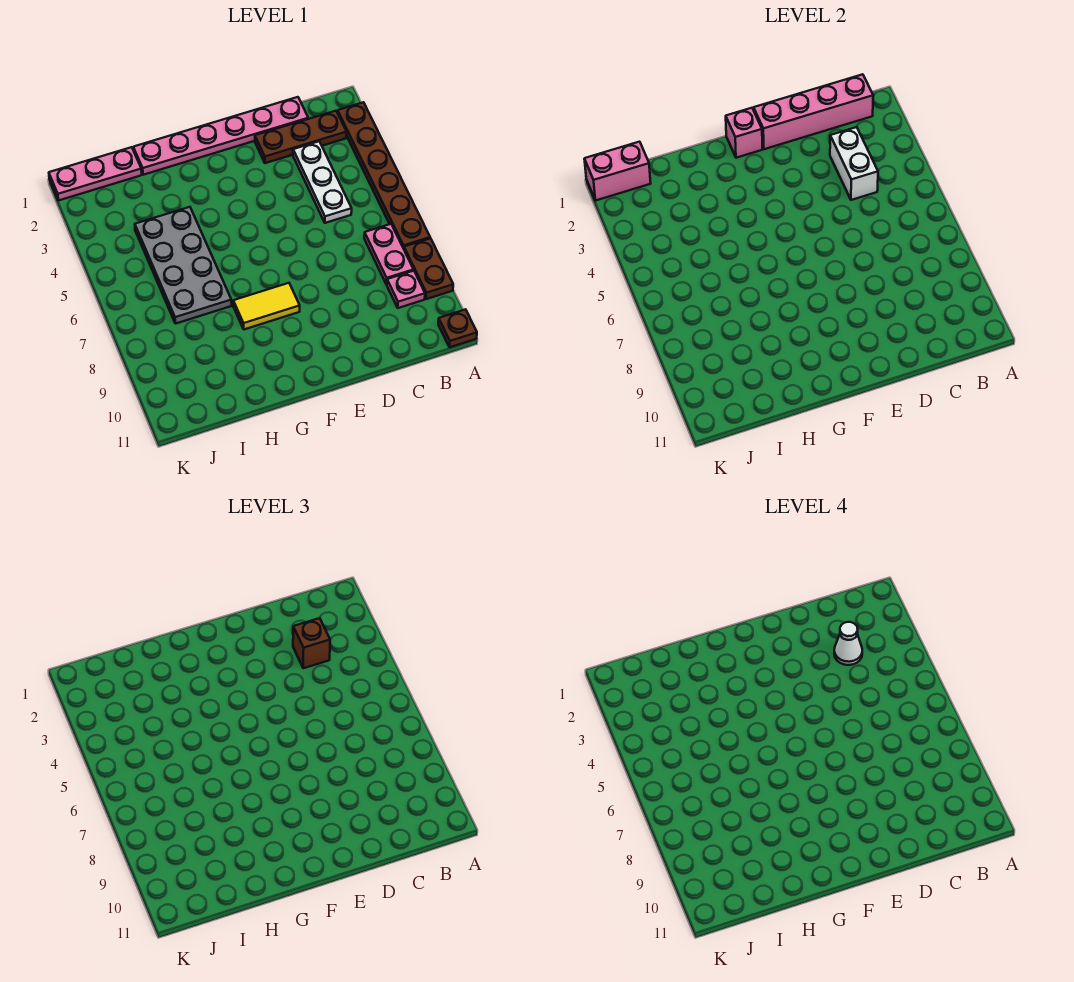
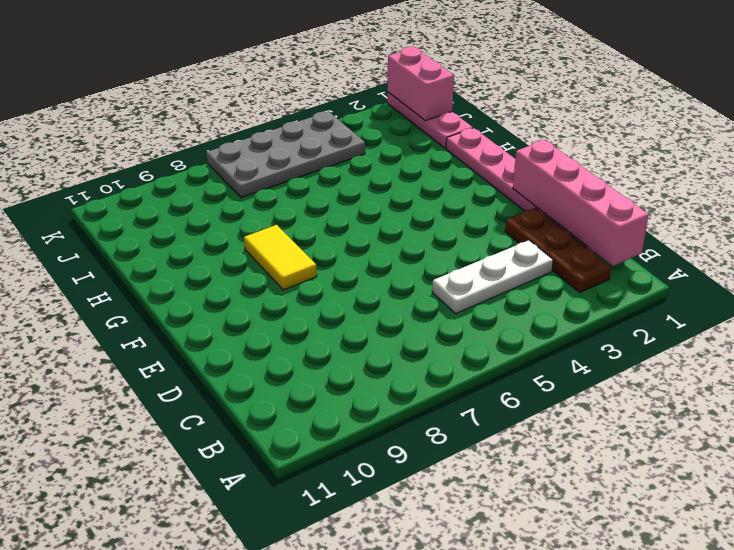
grey plate J4:K7 level 1 -> grey plate H4:I7 level 1
none -> brown plate A2:A7 level 1
none -> brown plate A8:A9 level 1
none -> brown plate A11 level 1

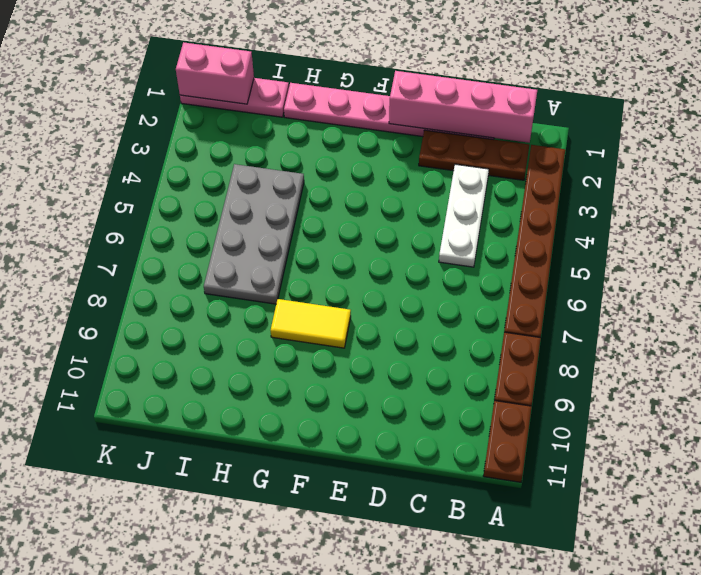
brown plate A10:A11 level 1 -> brown plate A11 level 1
none -> pink plate B7:B8 level 1
none -> pink plate B9 level 1
none -> white brick C3:C4 level 2

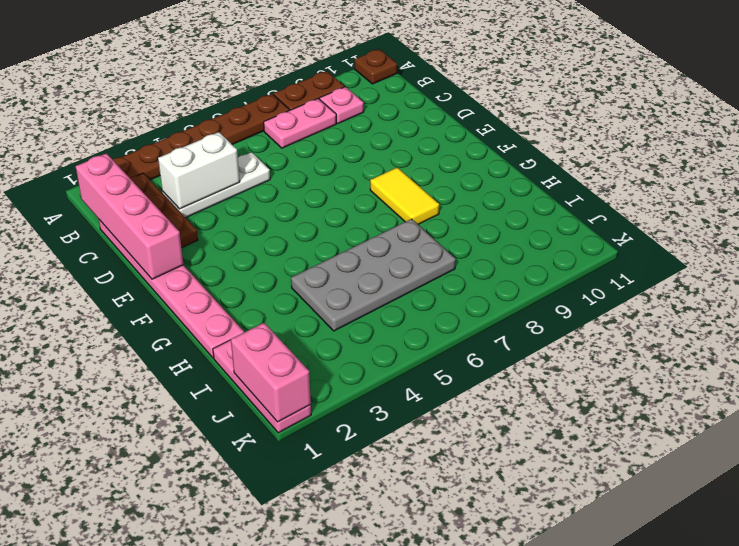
none -> pink brick F1 level 2
none -> brown brick C3 level 3
none -> white cone C3 level 4

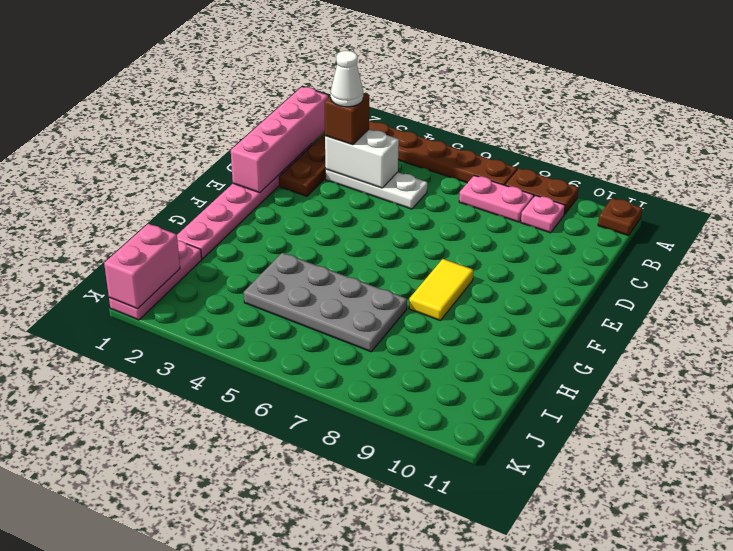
none -> pink brick F1 level 2

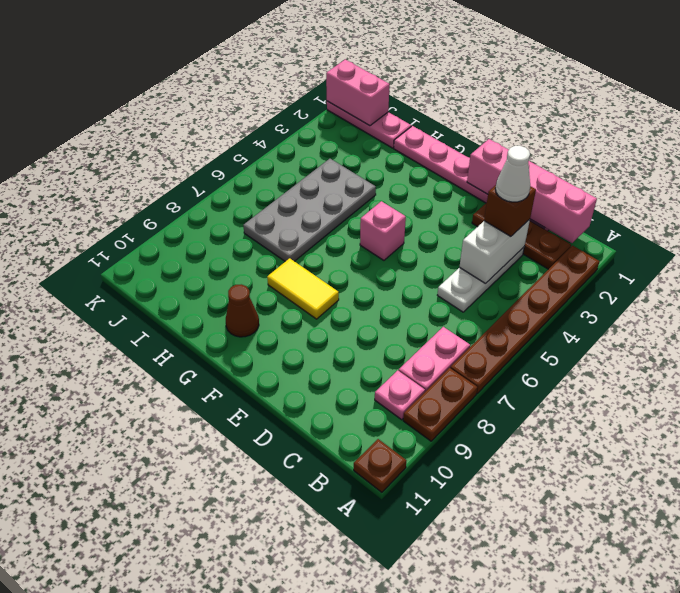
pink brick F5 level 1 -> pink brick F1 level 2
brown cone G10 level 1 -> none

